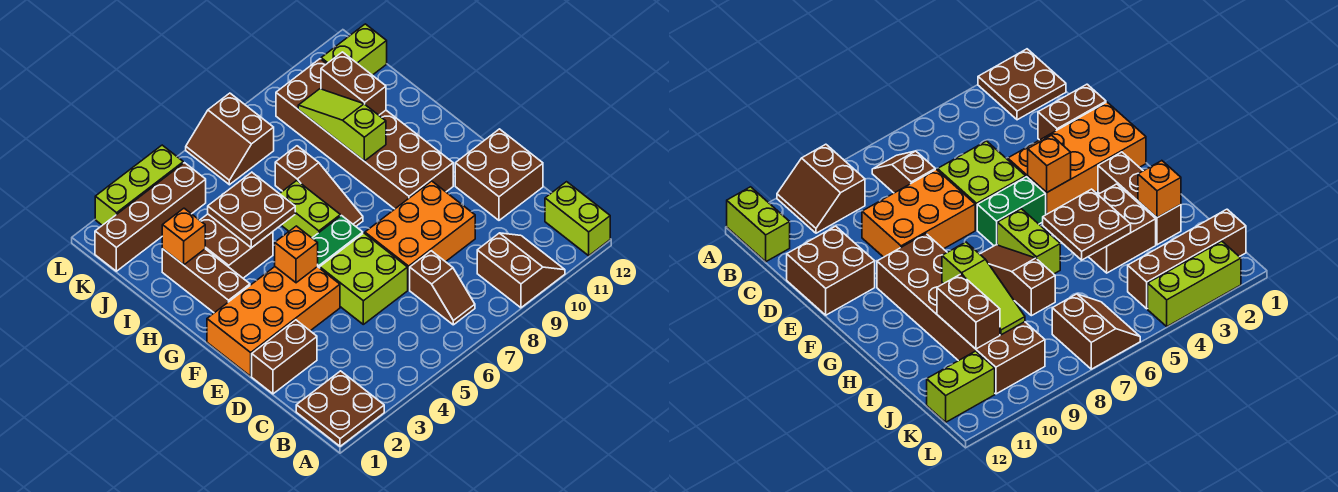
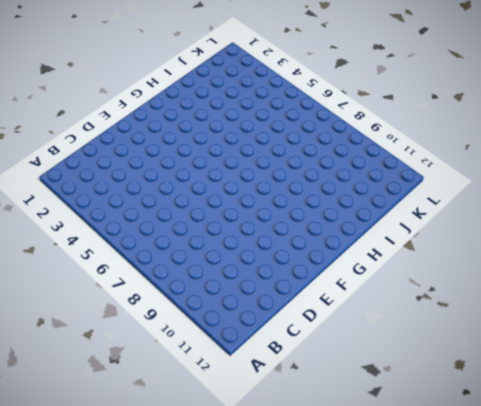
none -> brown plate A1:B2 level 1
none -> brown slope A9:B10 level 1 top 9
none -> lime brick A12:B12 level 1

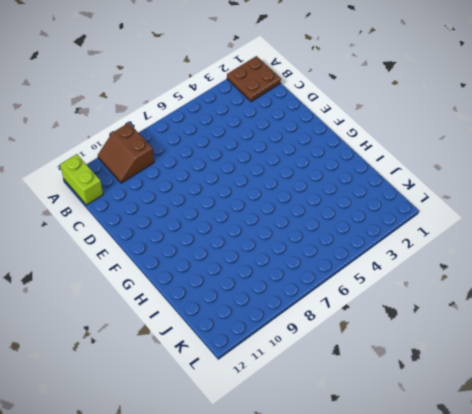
none -> brown slope B7:C7 level 1 top C
none -> brown brick D1:D2 level 1
none -> lime brick D5:E6 level 1

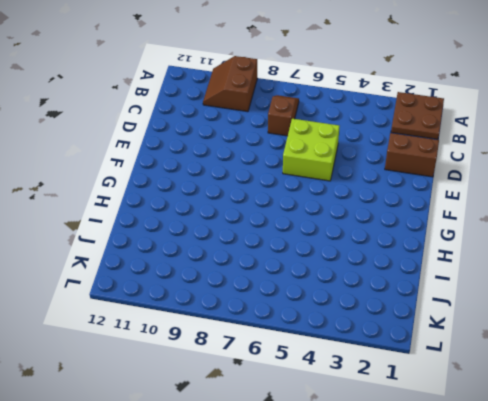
none -> lime brick A12:B12 level 1
none -> orange brick D7:E9 level 1
none -> brown brick D11:E12 level 1

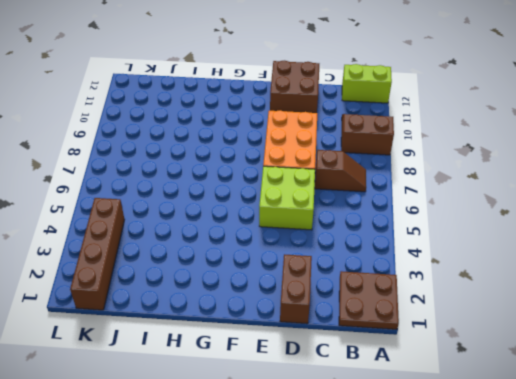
none -> orange brick E1:F4 level 1
none -> green brick F5:F6 level 1
none -> brown brick F9:K10 level 1

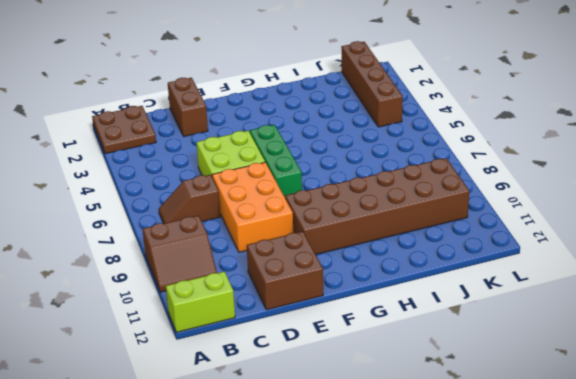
green brick F5:F7 level 1 -> green brick F5:F6 level 1
none -> orange brick E1:F4 level 1
none -> brown brick G2:I2 level 1
none -> lime brick G6:H6 level 1

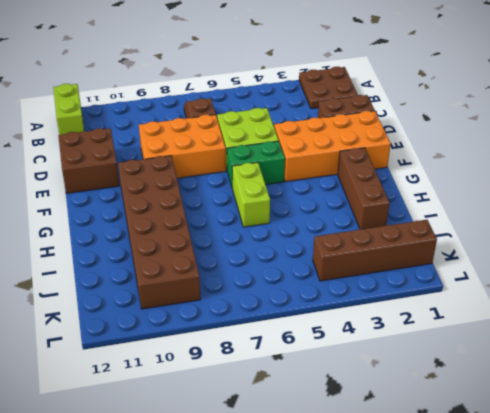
none -> brown slope A9:B10 level 1 top 9
none -> brown slope G7:I7 level 1 top I
none -> brown brick H3:I4 level 1

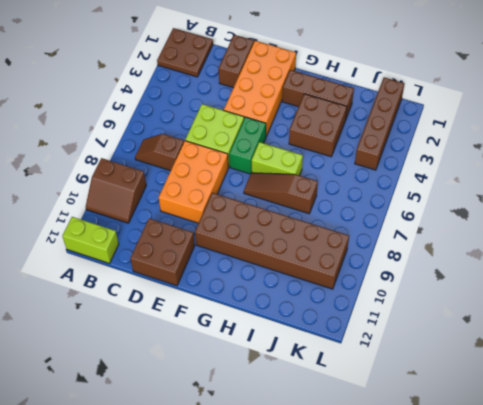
none -> brown slope K6:L7 level 1 top 7
none -> lime brick K11:K12 level 1
none -> lime brick L2:L4 level 1

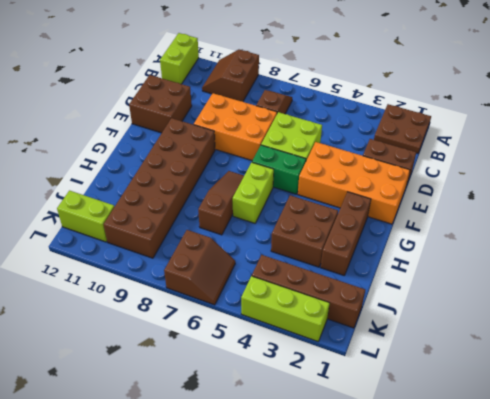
none -> orange brick F4 level 2
none -> brown plate H4:I5 level 2
none -> lime slope H9:J9 level 2 top H

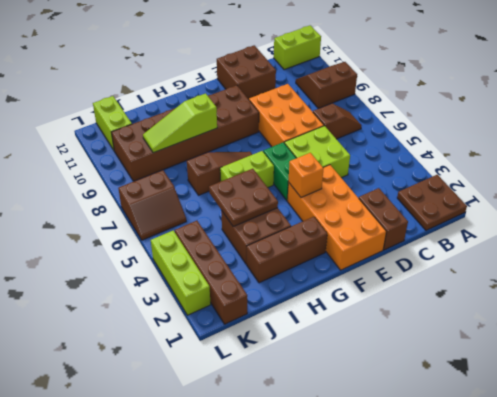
none -> orange brick I2 level 2
none -> brown brick I10:J10 level 2

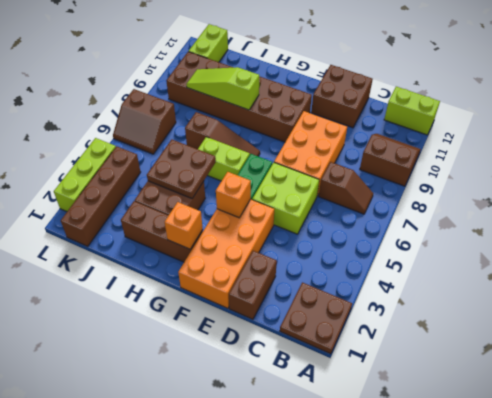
orange brick G2 level 2 -> orange brick I2 level 2
none -> brown brick I10:J10 level 2

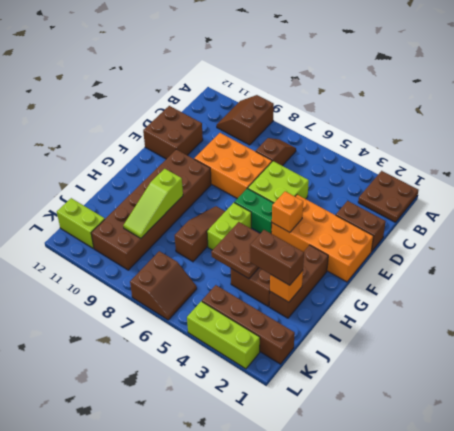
brown brick I2:I3 level 3 -> brown brick I10:J10 level 2
none -> lime brick A12:B12 level 1

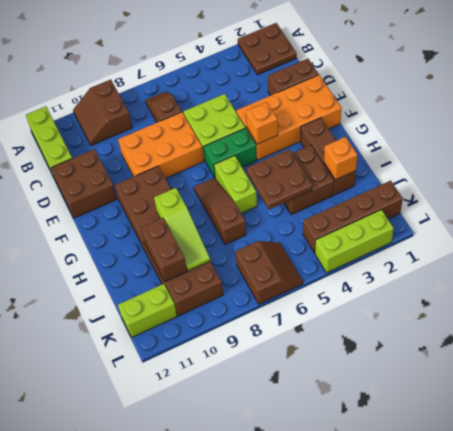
lime brick A12:C12 level 1 -> lime brick A12:B12 level 1

